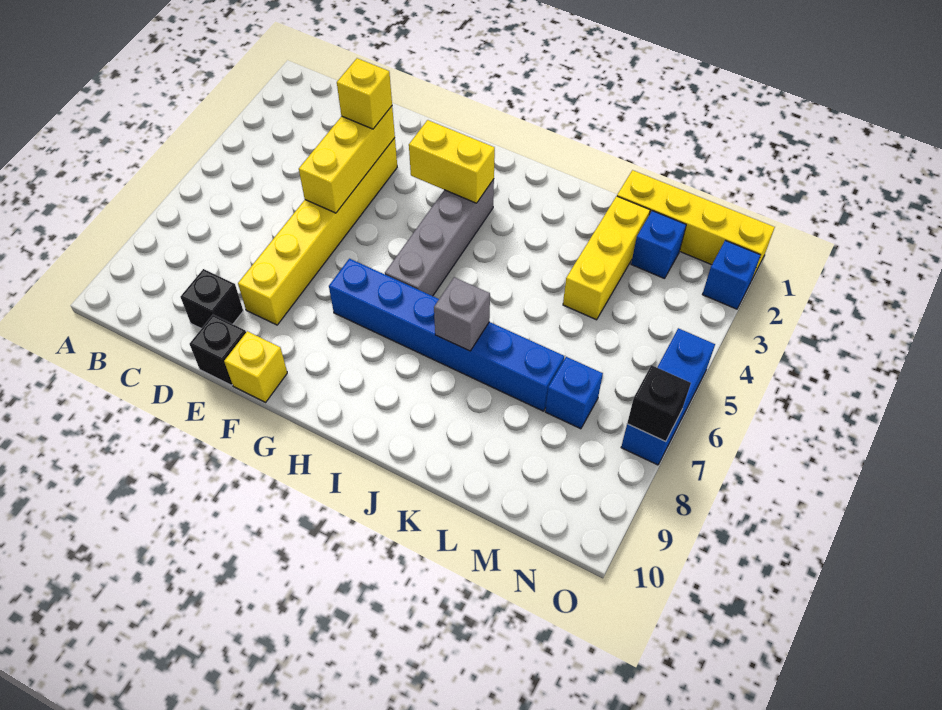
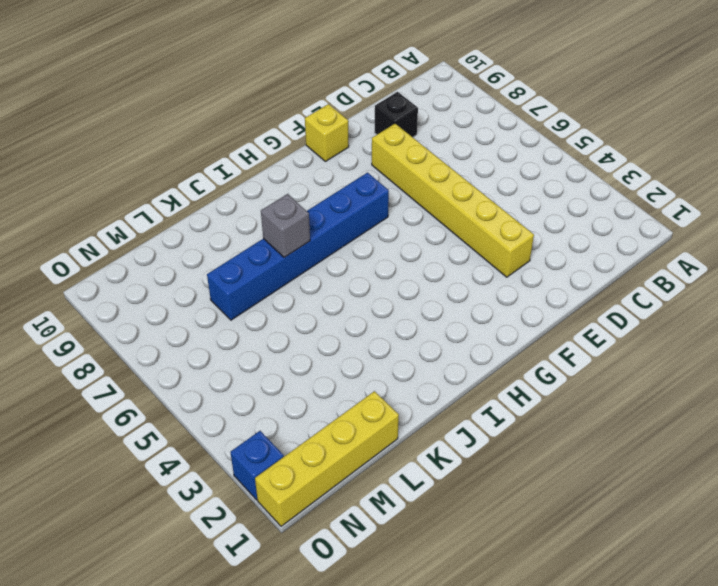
none -> black brick E10 level 1
none -> grey brick H3:H6 level 1
none -> yellow brick L2:L4 level 1

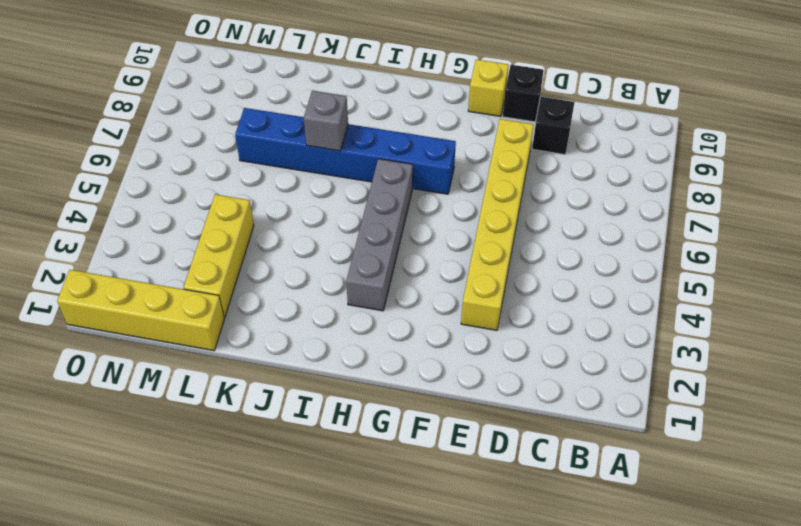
none -> blue brick M2 level 1
none -> blue brick M7 level 1
none -> blue brick O2 level 1

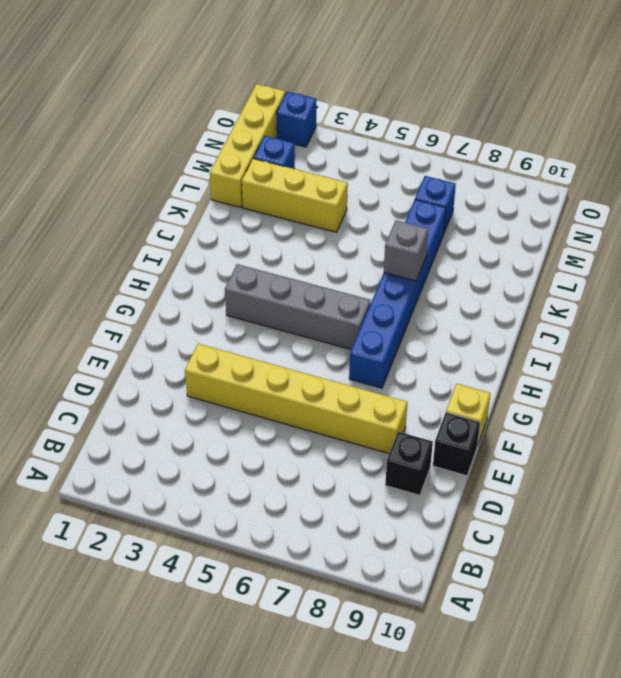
none -> blue brick O5:O7 level 1
none -> yellow brick E3:E5 level 2
none -> yellow brick G3:H3 level 2

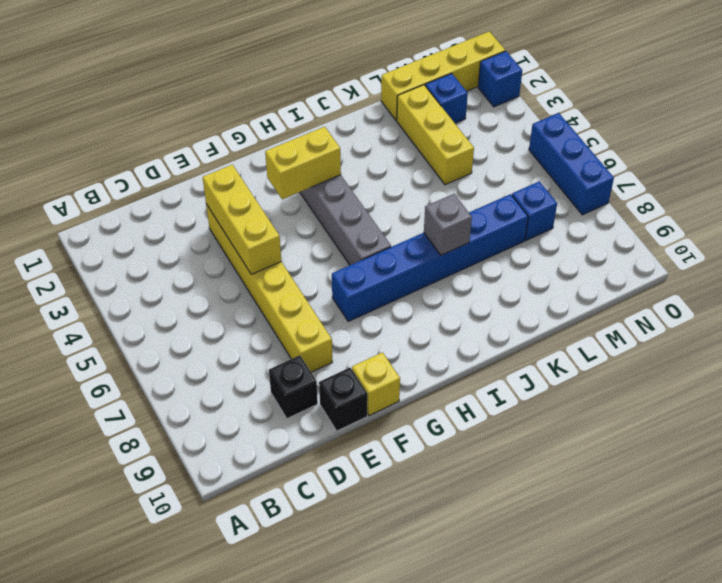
none -> black brick O7 level 2
none -> yellow brick E3 level 3

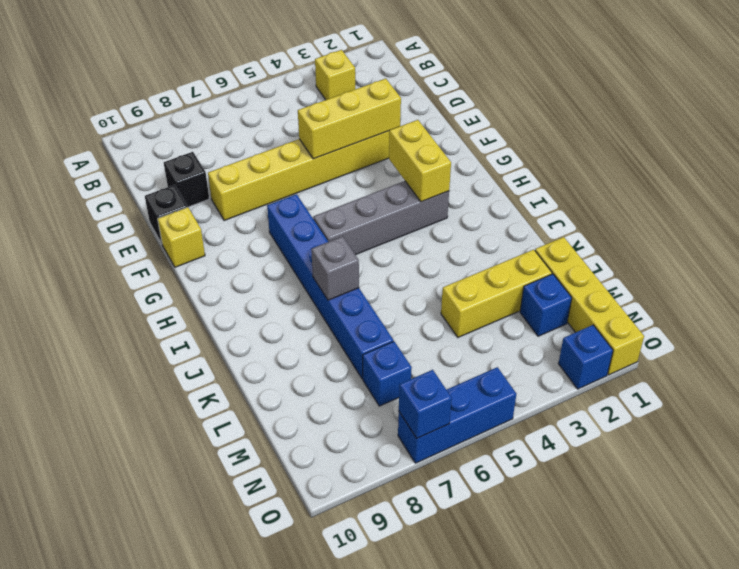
yellow brick B3 level 1 -> yellow brick E3 level 3
blue brick O7 level 2 -> black brick O7 level 2

